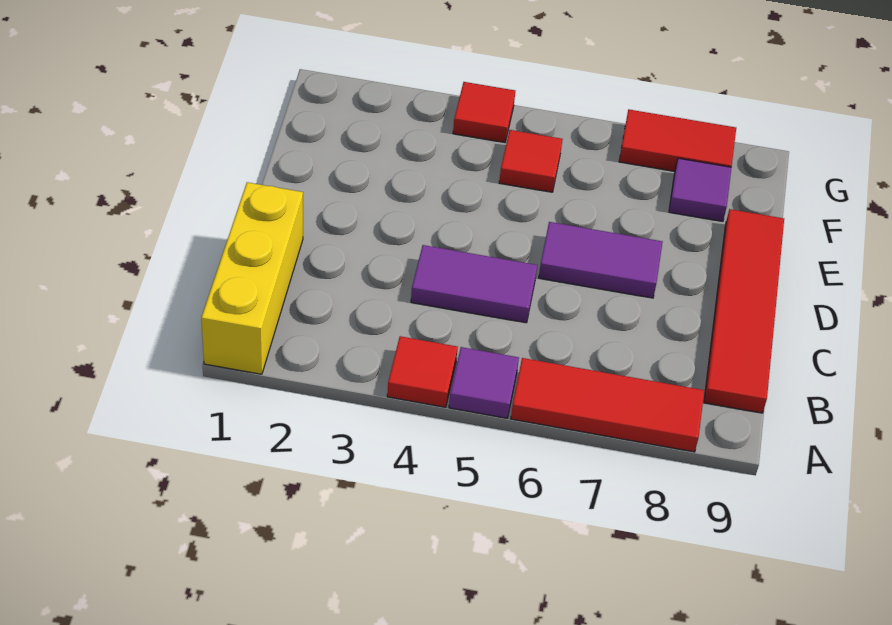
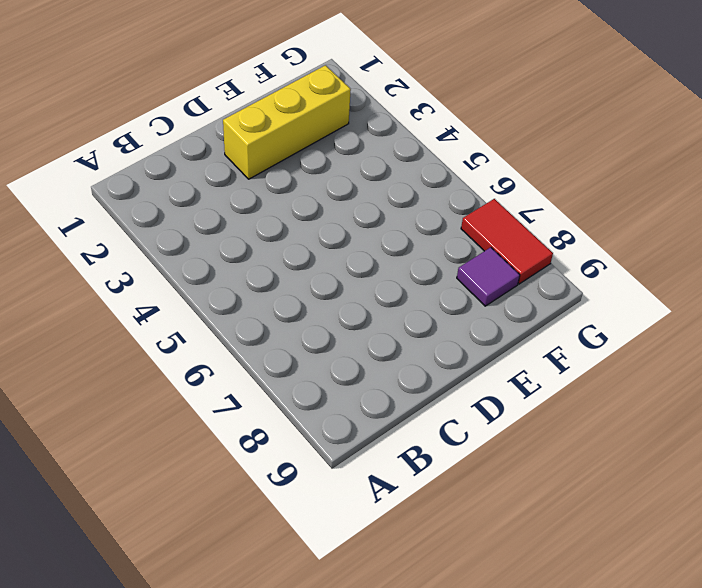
yellow brick D2:F2 level 1 -> yellow brick A1:C1 level 1
none -> red tile A4 level 1
none -> purple tile A5 level 1

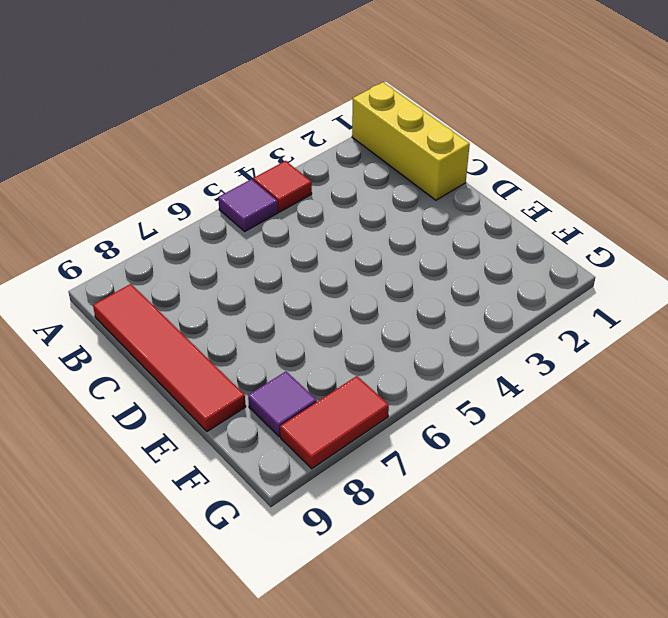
none -> red tile A6:A8 level 1
none -> purple tile C4:C5 level 1

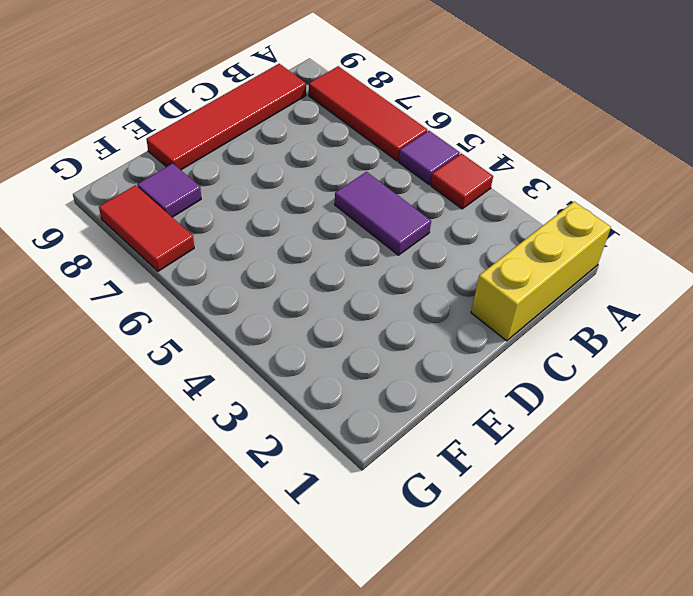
none -> purple tile D6:D7 level 1
none -> red tile F5 level 1

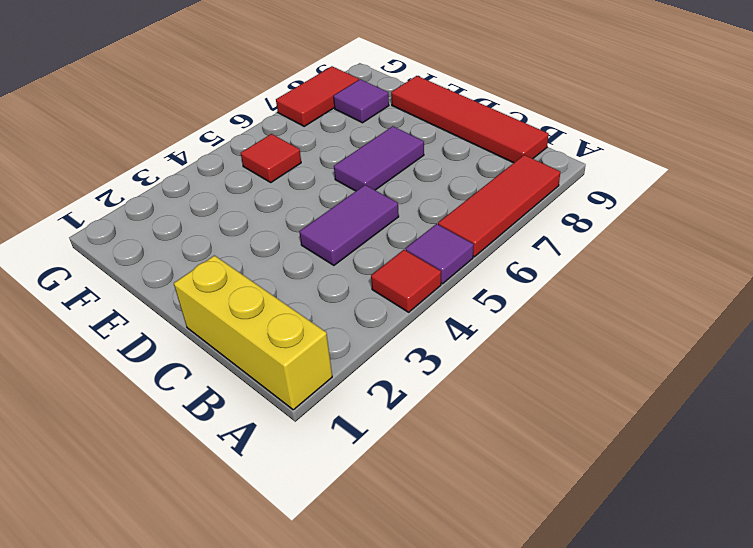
none -> red tile G4 level 1

